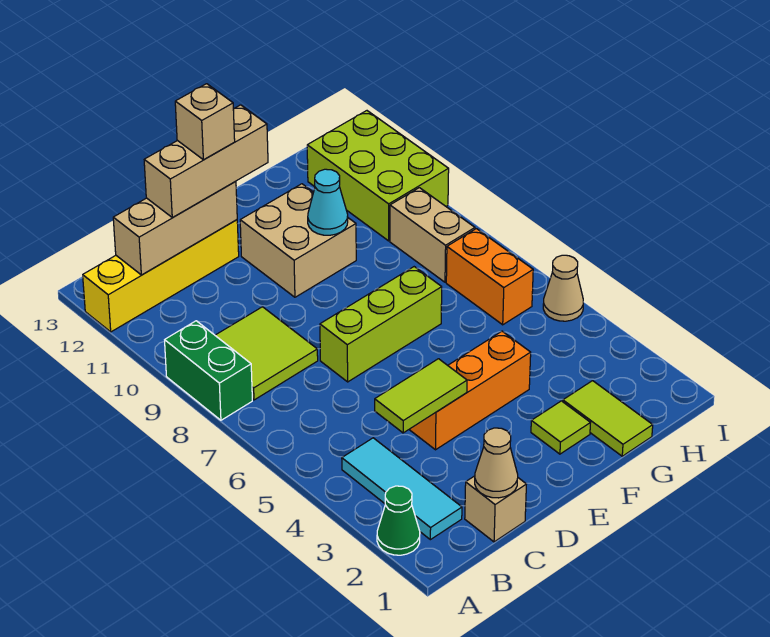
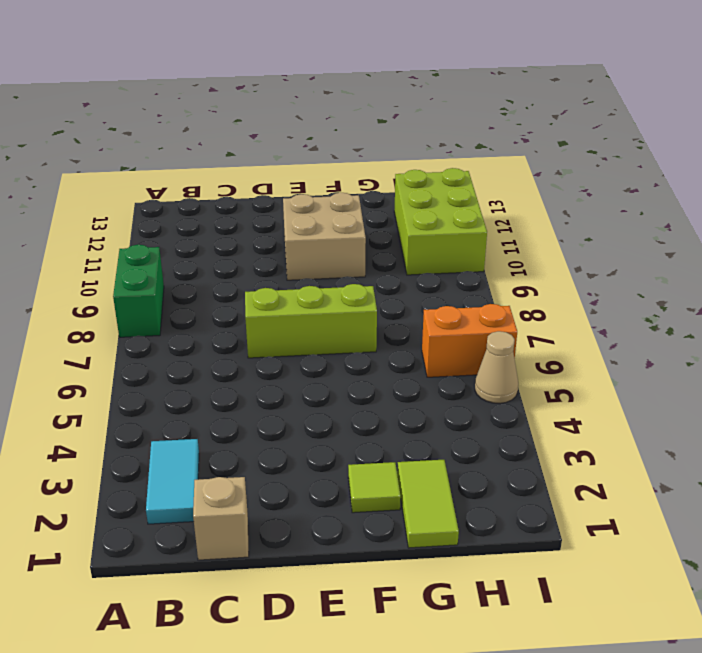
cyan tile B2:B3 level 1 -> cyan tile B2:B4 level 1
orange brick H6:I6 level 1 -> orange brick H6:H7 level 1
none -> green cone A2 level 1
none -> yellow brick A12:D12 level 1
none -> lime tile B8:C9 level 1

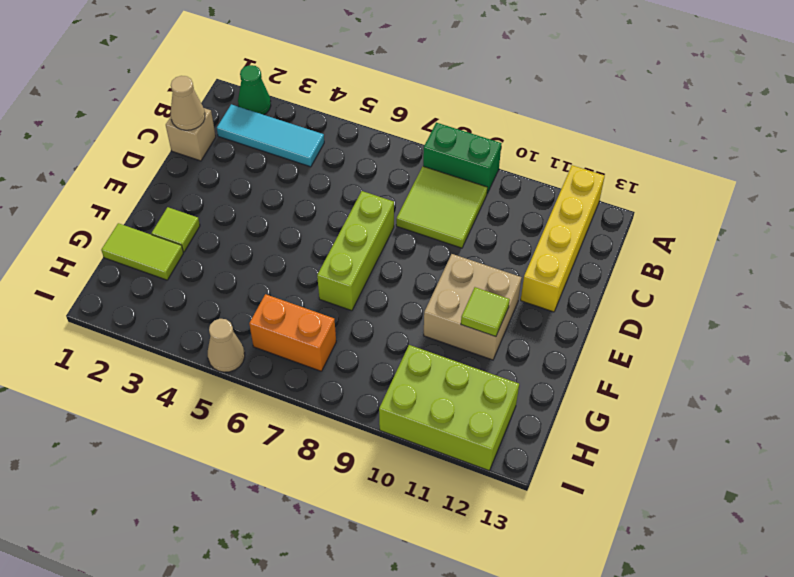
lime tile F11 level 2 -> none
none -> orange brick D4:F4 level 1
none -> tan brick H8:H9 level 1
none -> tan brick B12:D12 level 2

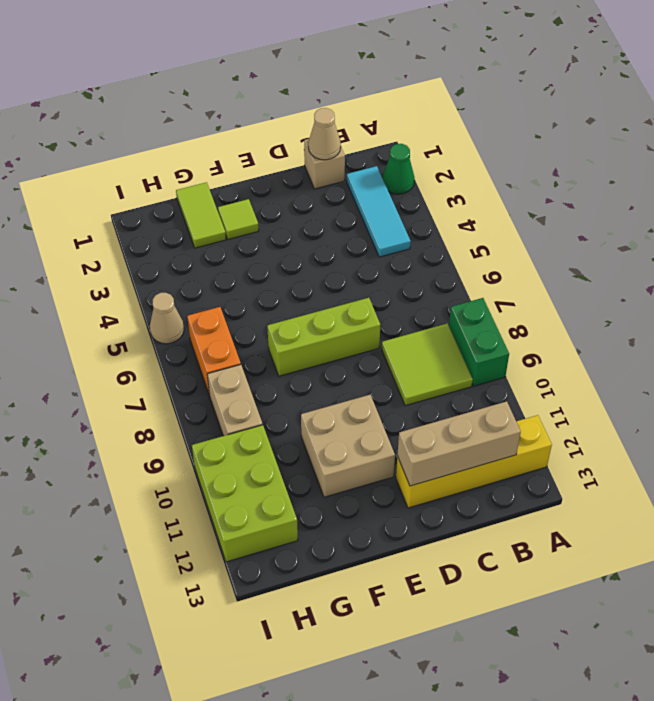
none -> orange brick D4:F4 level 1
none -> lime tile C4:D4 level 2
none -> cyan cone F10 level 2

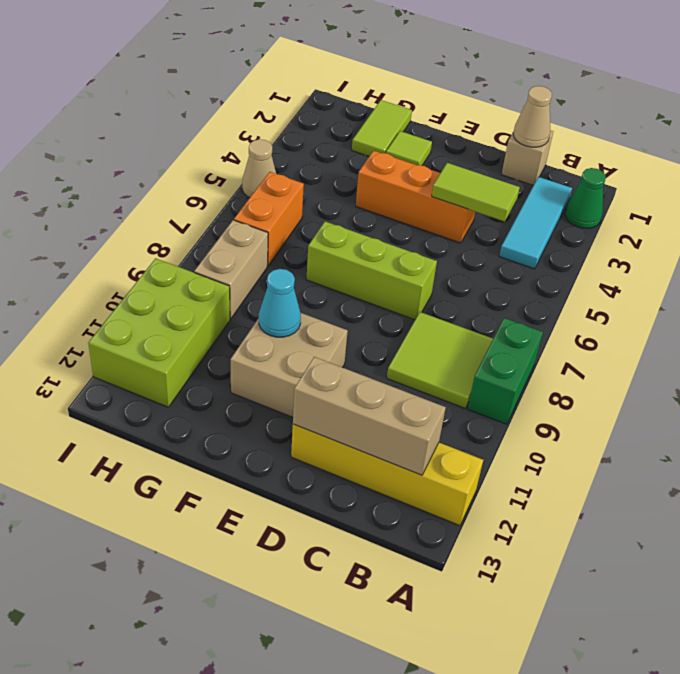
none -> tan brick C12:E12 level 3
none -> tan brick D12 level 4

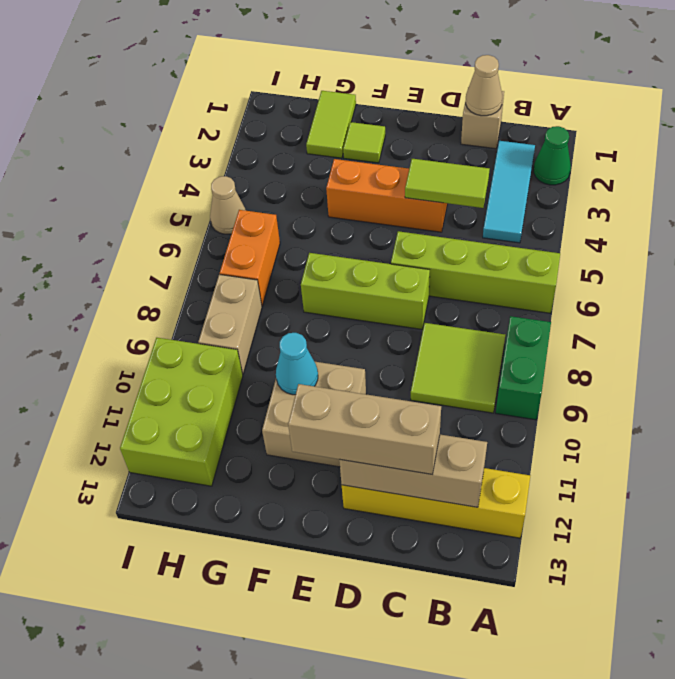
lime brick A6:D6 level 1 -> none
none -> tan brick D12 level 4

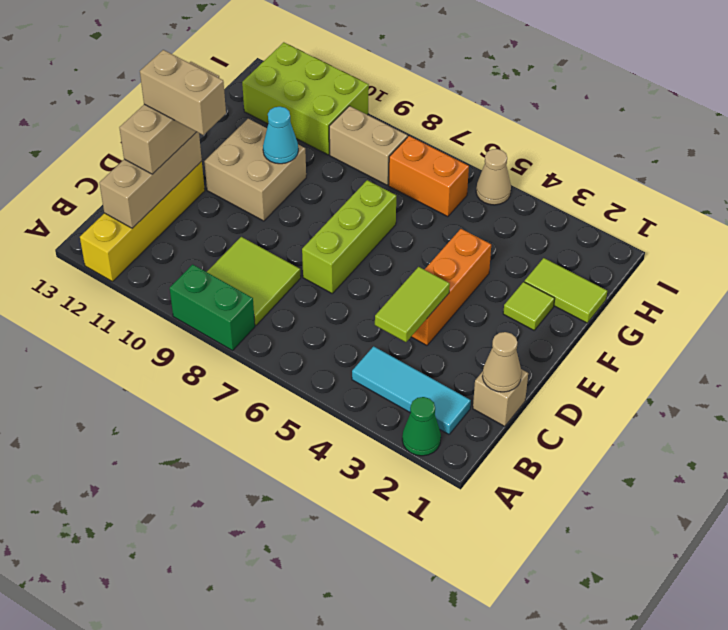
tan brick D11:D12 level 4 -> tan brick D12 level 4

